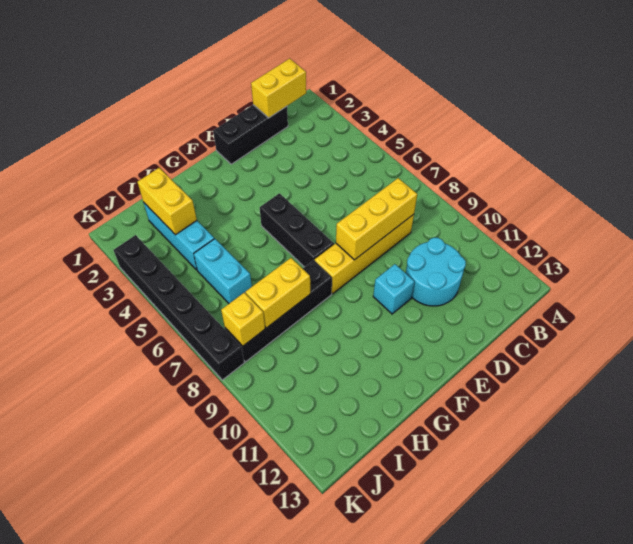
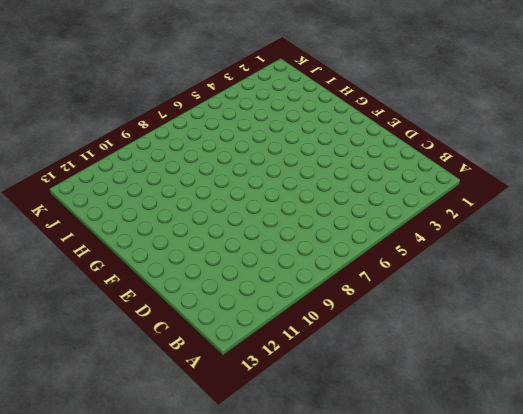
none -> black brick C1:E1 level 1
none -> yellow brick C8:F8 level 1
none -> cyan round brick C10:D11 level 1

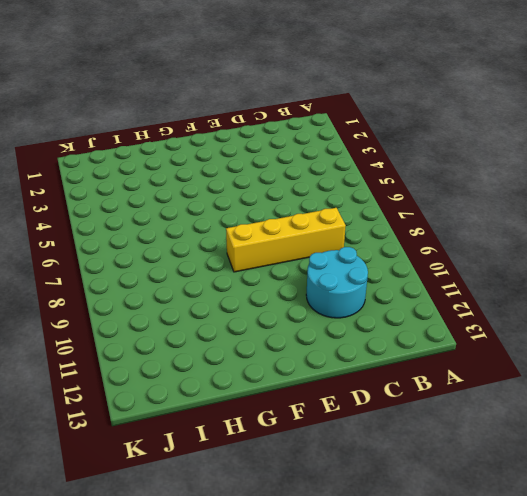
none -> black brick C1:E1 level 1
none -> cyan brick E10 level 1
none -> black brick F5:F7 level 1

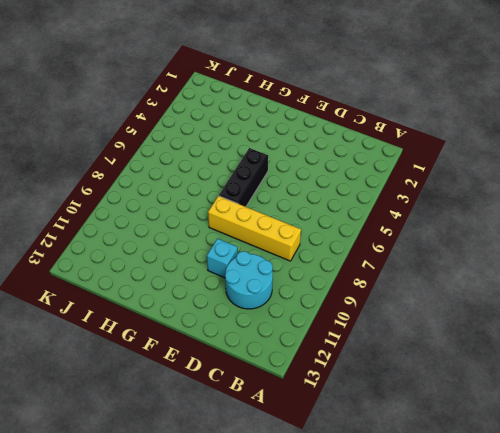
none -> black brick C1:E1 level 1
none -> black brick G8:J8 level 1
none -> cyan brick I2:I4 level 1

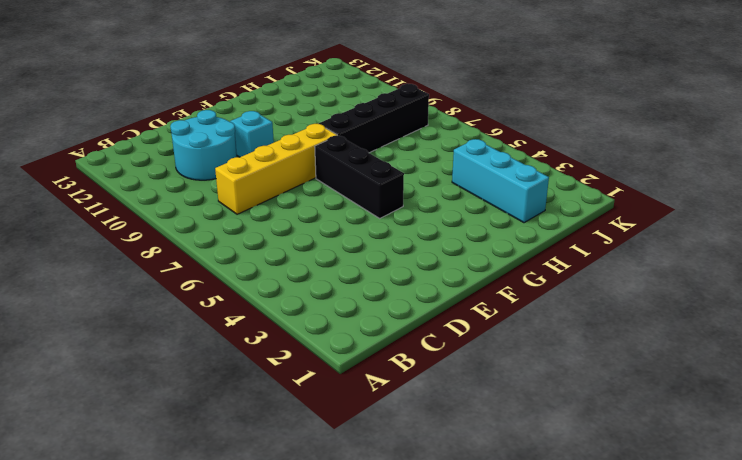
none -> black brick C1:E1 level 1
none -> cyan brick I5:I6 level 1
none -> black brick K3:K8 level 1

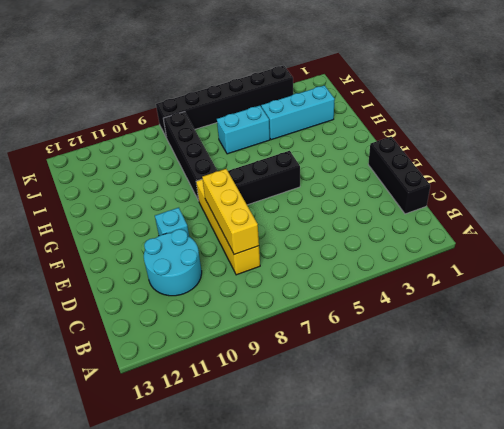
none -> yellow brick B1:C1 level 2
none -> yellow brick H8:I8 level 2
none -> yellow brick I2:I3 level 2

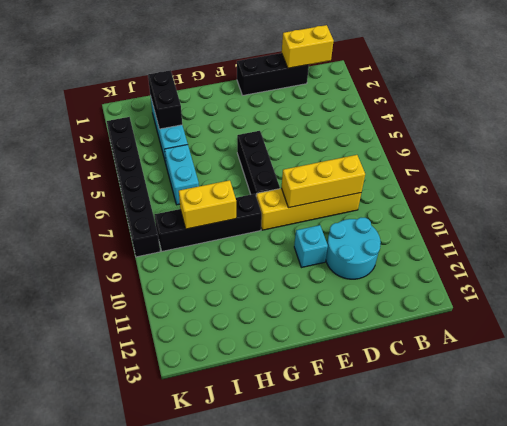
black brick I2:I3 level 2 -> yellow brick I2:I3 level 2
none -> yellow brick J8 level 2

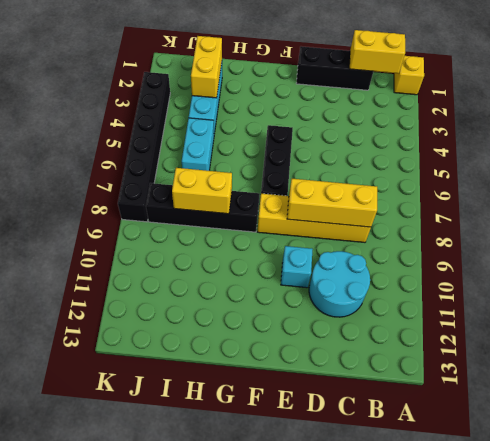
yellow brick A1 level 1 -> yellow brick J8 level 2

